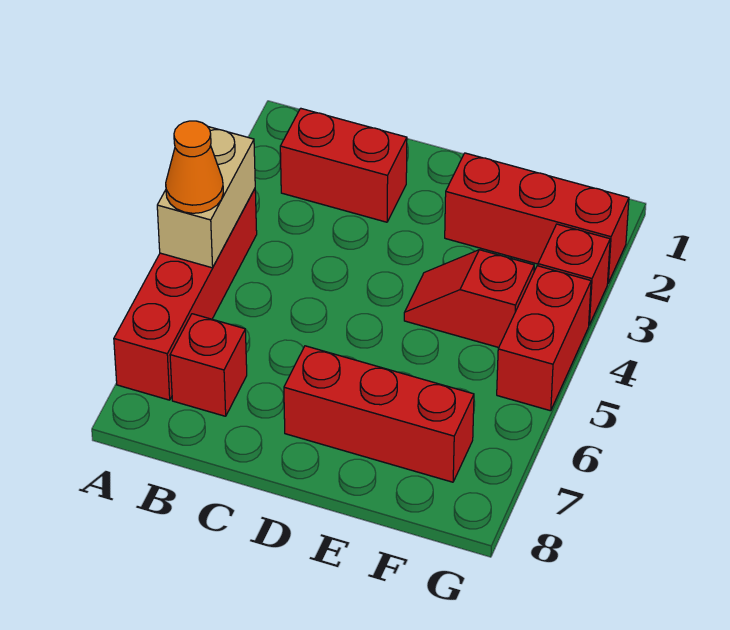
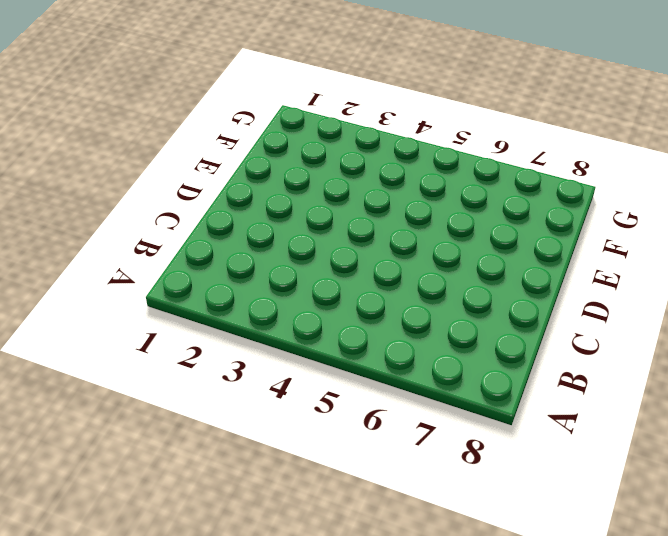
none -> red brick A4:A7 level 1
none -> red brick B2:C2 level 1

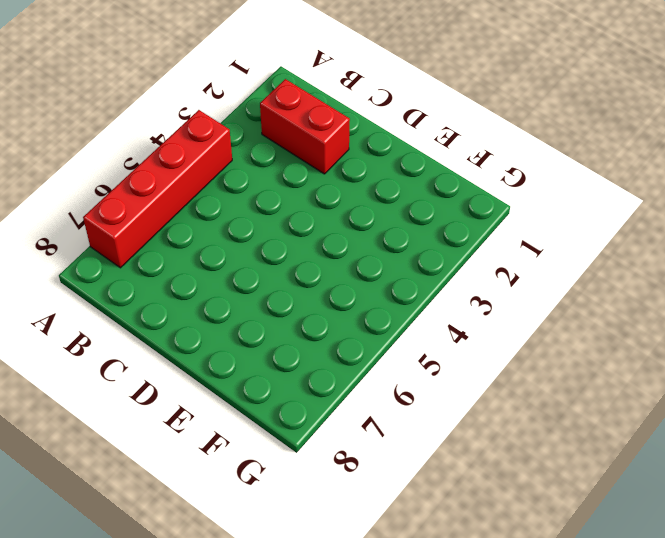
none -> red brick B7 level 1
none -> red brick D7:F7 level 1

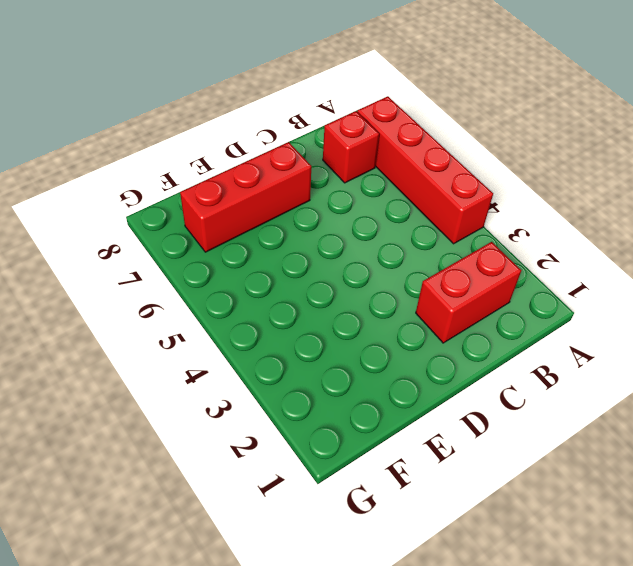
none -> red brick E2:G2 level 1
none -> red slope E4:F4 level 1 top F

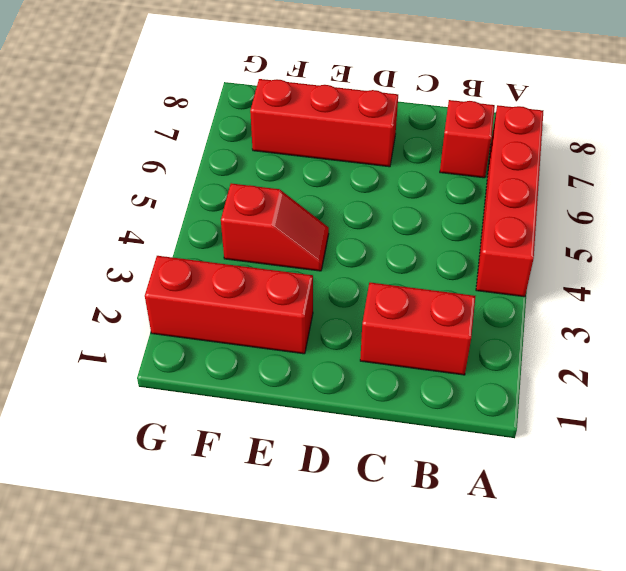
none -> red brick G3 level 1
none -> red brick G4:G5 level 1

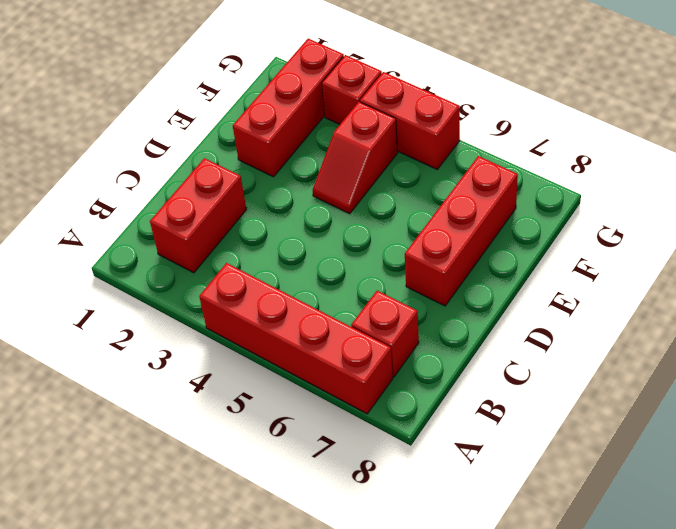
none -> tan brick A4:A5 level 2
none -> orange cone A5 level 3

